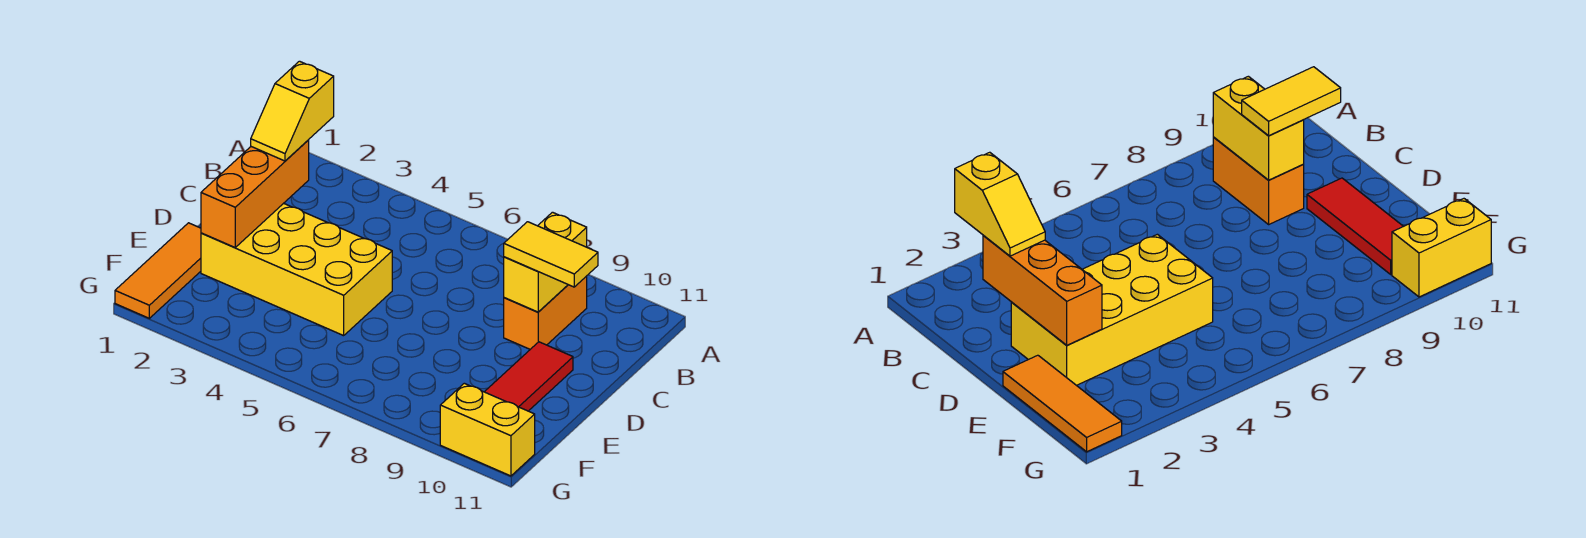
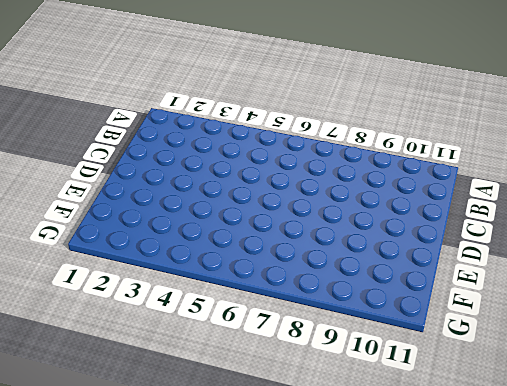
none -> orange brick B9:C9 level 1
none -> yellow brick D2:E5 level 1

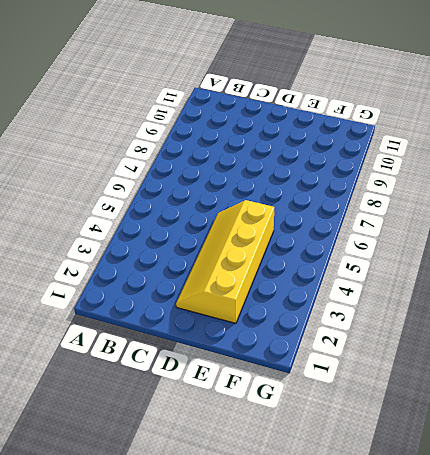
yellow slope D2:E5 level 1 top E -> yellow brick D2:E5 level 1
none -> orange brick B9:C9 level 1
none -> red tile D10:F10 level 1

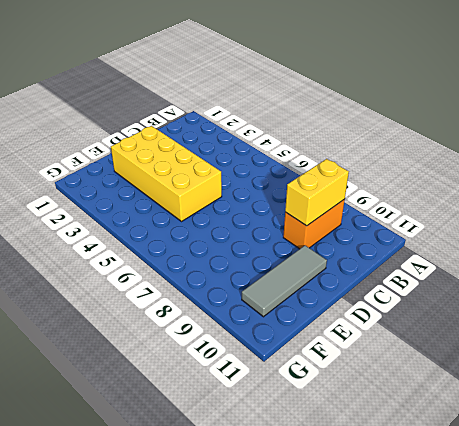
grey tile D10:F10 level 1 -> red tile D10:F10 level 1
none -> orange tile E1:G1 level 1
none -> yellow brick G10:G11 level 1

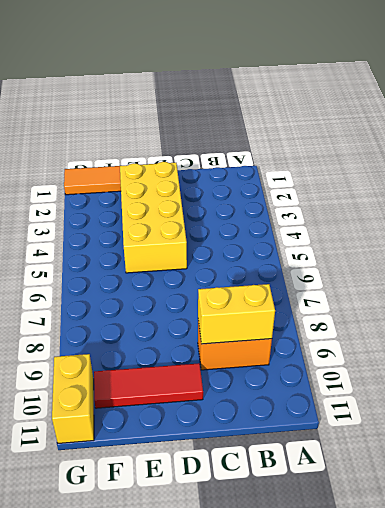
none -> orange brick C2:E2 level 2
none -> yellow slope B2:C2 level 3 top B

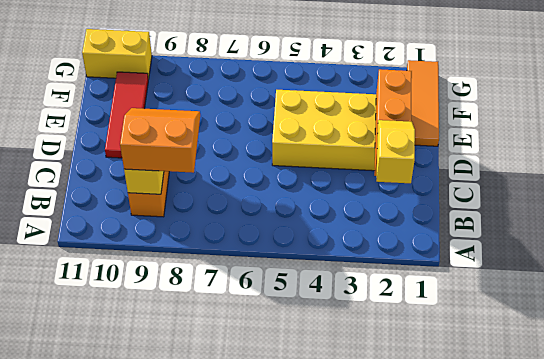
orange slope B8:C9 level 3 top B -> yellow tile C9:C10 level 3

